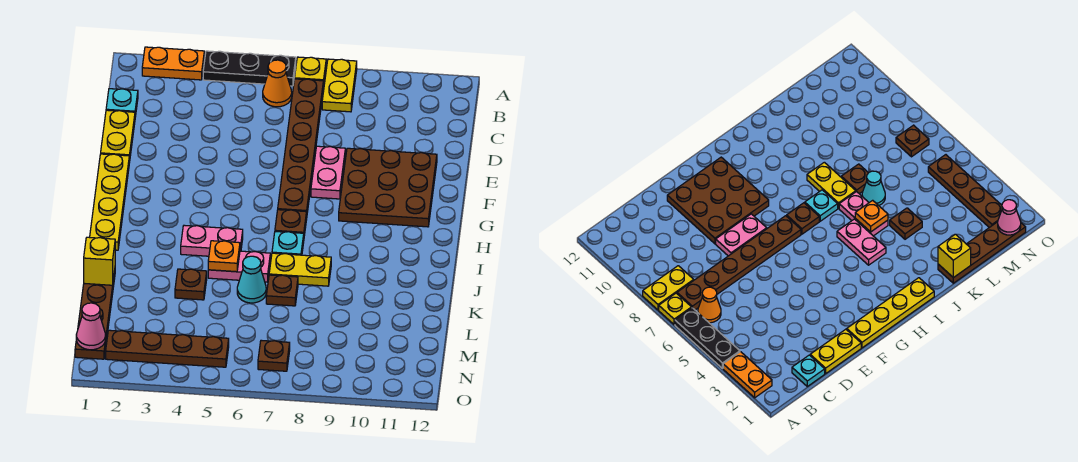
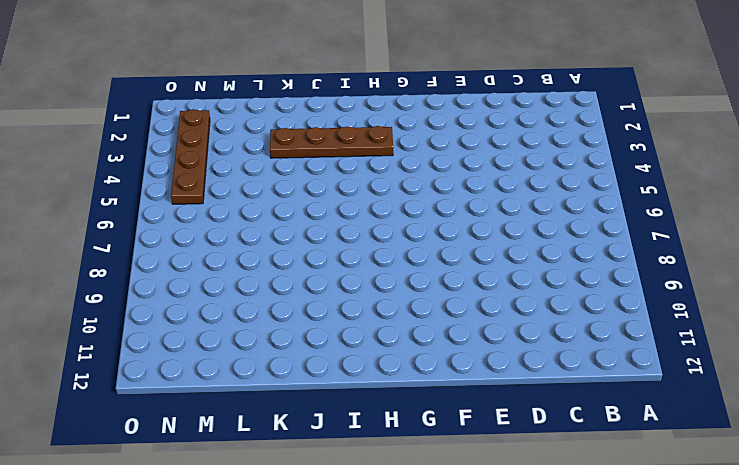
brown plate H3:K3 level 1 -> brown plate K1:N1 level 1
none -> orange plate A2:A3 level 1
none -> black plate A4:A6 level 1
none -> yellow plate A7 level 1

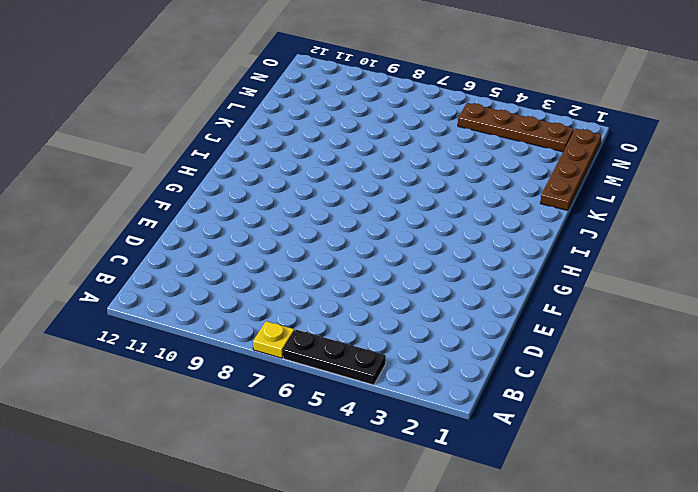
none -> orange plate A2:A3 level 1
none -> yellow plate A8:B8 level 1
none -> orange cone B6 level 1

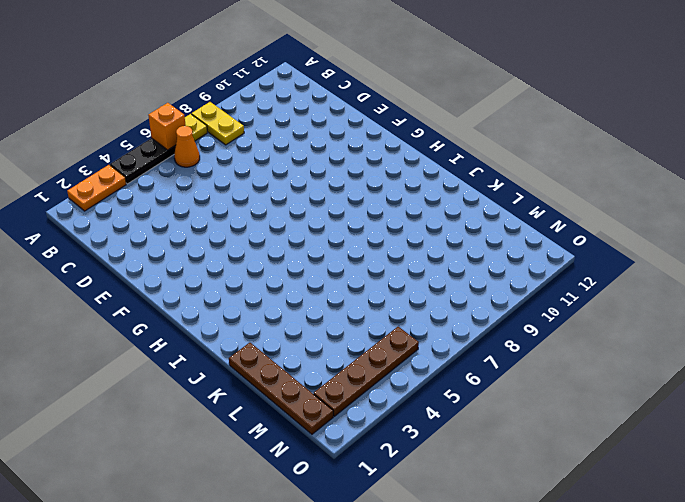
orange brick A6 level 2 -> none
none -> brown plate B7:G7 level 1
none -> cyan plate C1 level 1
none -> yellow plate D1:E1 level 1

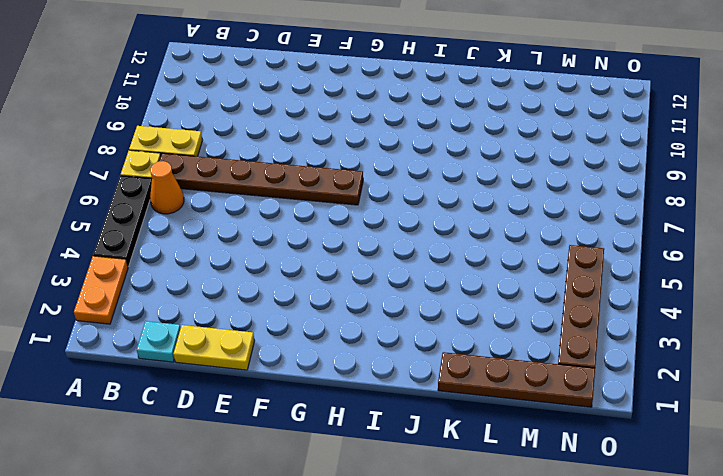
none -> pink plate E8:F8 level 1
none -> brown plate E9:G11 level 1
none -> yellow plate F1:I1 level 1

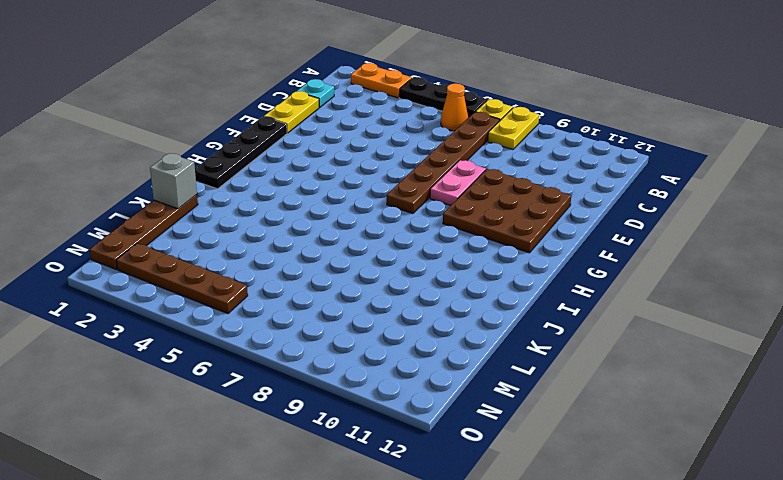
black plate F1:I1 level 1 -> yellow plate F1:I1 level 1
grey brick K1 level 2 -> yellow brick K1 level 2
none -> brown plate H7 level 1
none -> pink plate I4:I5 level 1
none -> cyan plate I7 level 1

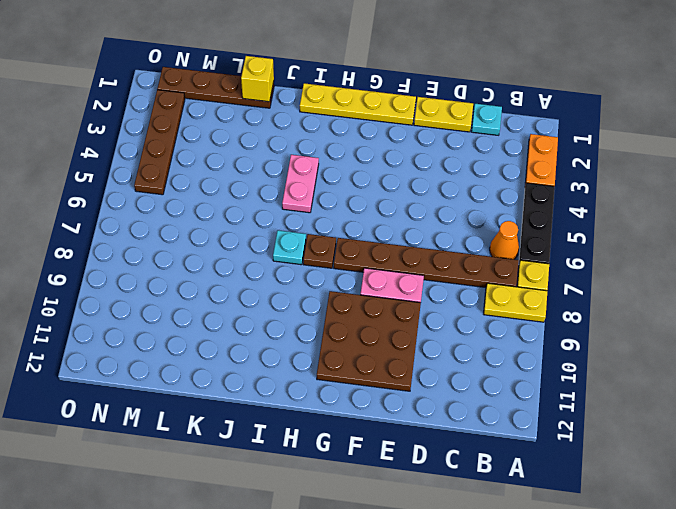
none -> pink plate J5:J6 level 1
none -> yellow plate J7:J8 level 1
none -> brown plate K4 level 1

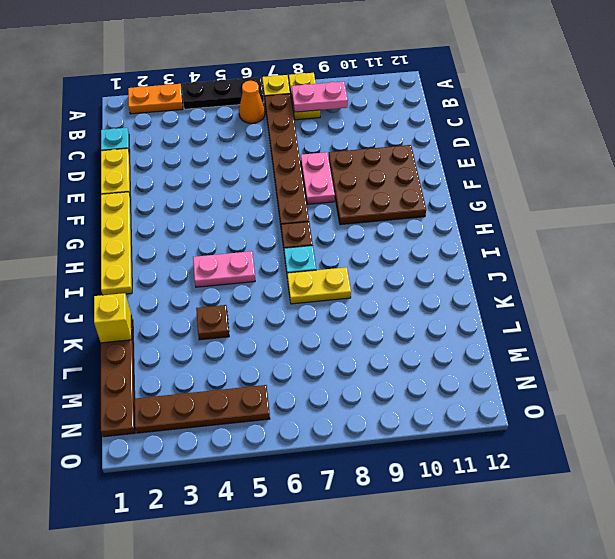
pink plate B8:B9 level 2 -> pink plate J5:J6 level 1
none -> cyan cone K6 level 1
none -> brown plate K7 level 1
none -> brown plate N7 level 1

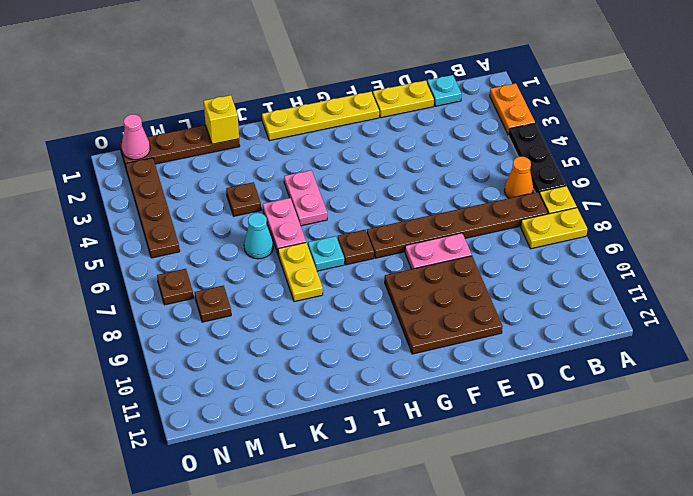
brown plate M8 level 1 -> brown plate K7 level 1
none -> orange plate J5 level 2

